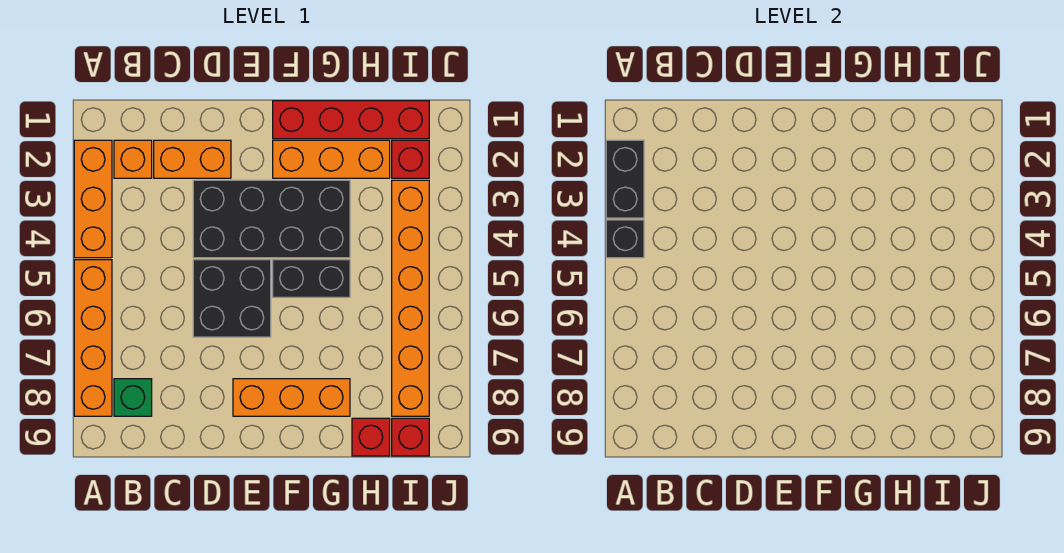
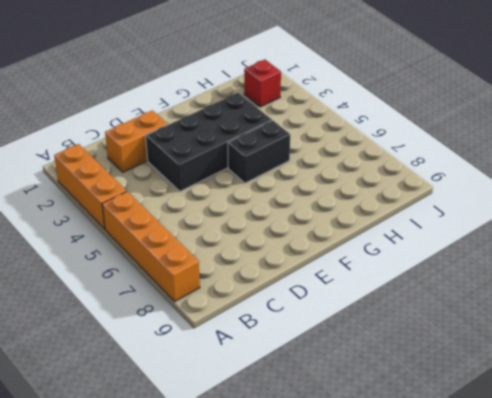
none -> orange brick B2 level 1
none -> green brick B8 level 1
none -> black brick D5:E6 level 1

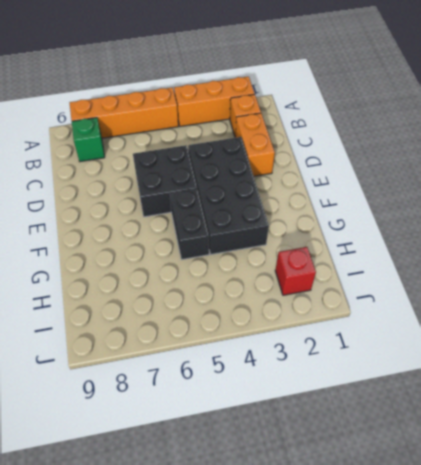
none -> orange brick E8:G8 level 1
none -> red brick F1:I1 level 1
none -> orange brick F2:H2 level 1

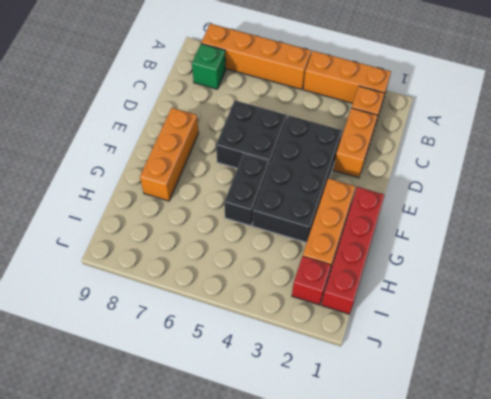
none -> red brick H9 level 1
none -> orange brick I3:I8 level 1
none -> red brick I9 level 1

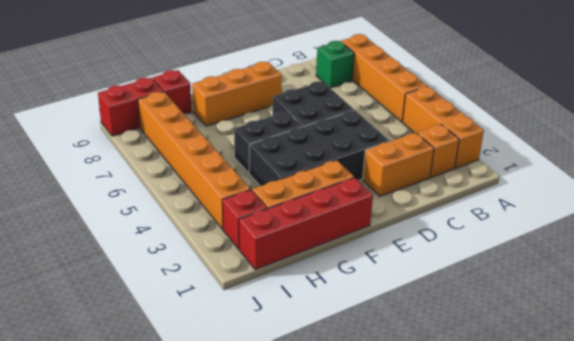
red brick I9:J9 level 1 -> red brick I9 level 1
none -> black brick A2:A3 level 2
none -> black brick A4 level 2

